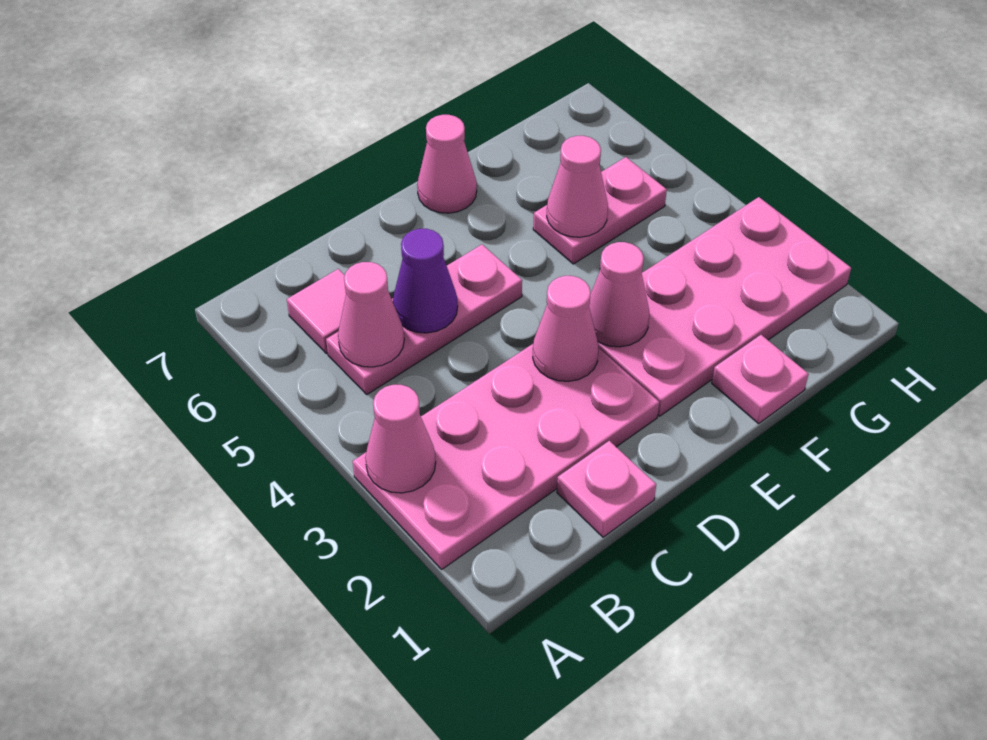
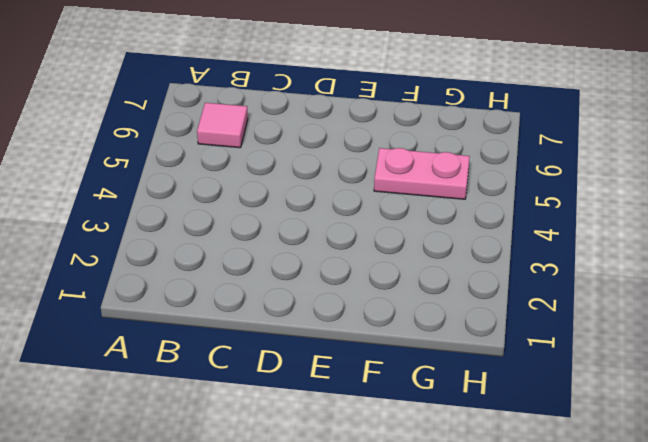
none -> pink plate A2:D3 level 1
none -> pink plate B5:D5 level 1
none -> pink plate C1 level 1

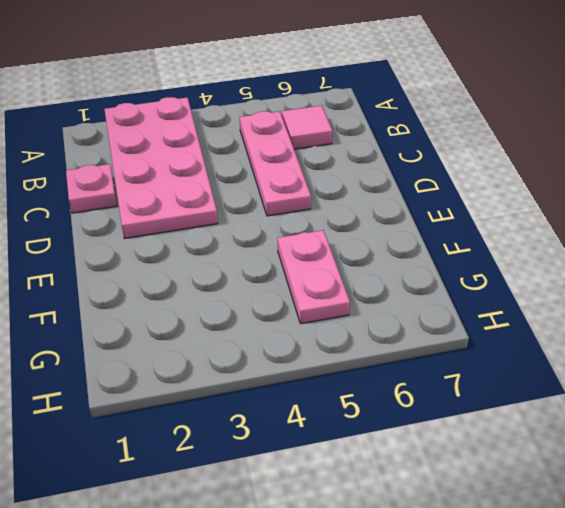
none -> pink plate E2:H3 level 1
none -> pink cone E7 level 1
none -> pink plate F1 level 1

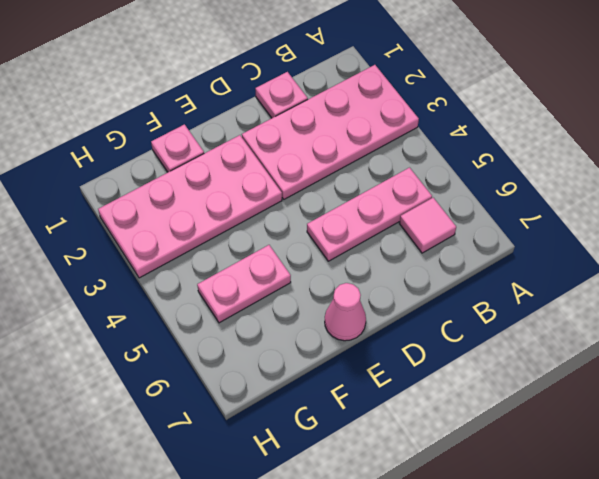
none -> pink cone A3 level 2
none -> pink cone B5 level 2
none -> purple cone C5 level 2

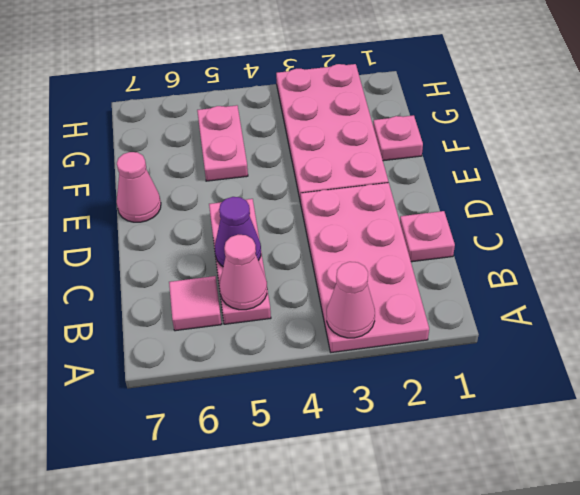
none -> pink cone D3 level 2
none -> pink cone E3 level 2
none -> pink cone F5 level 2

